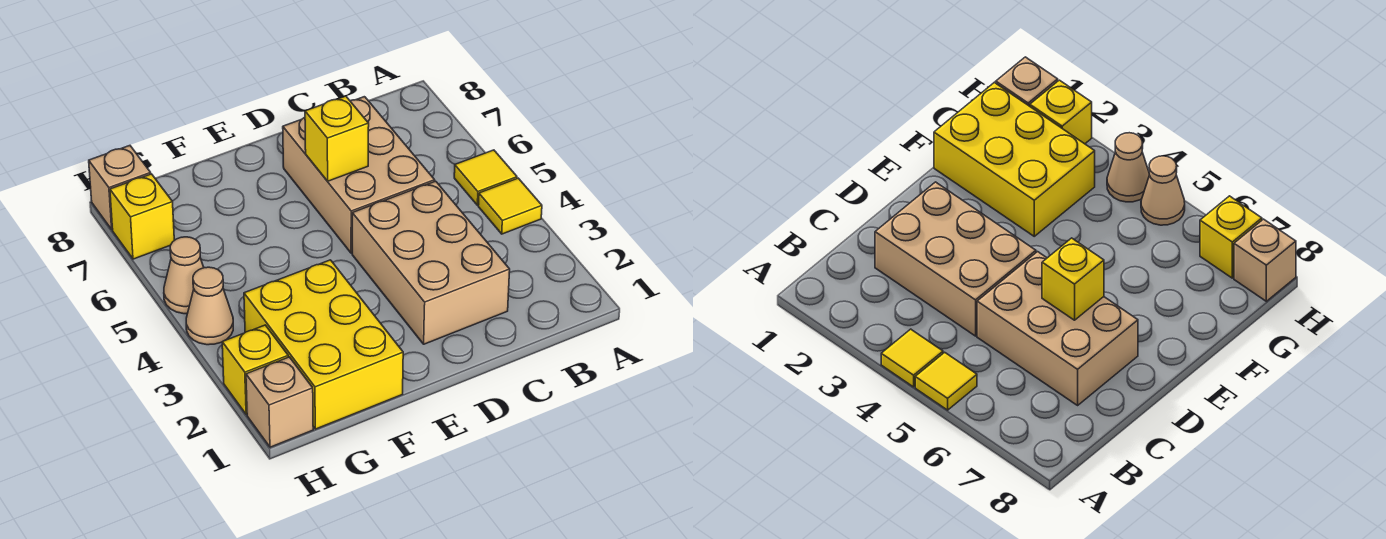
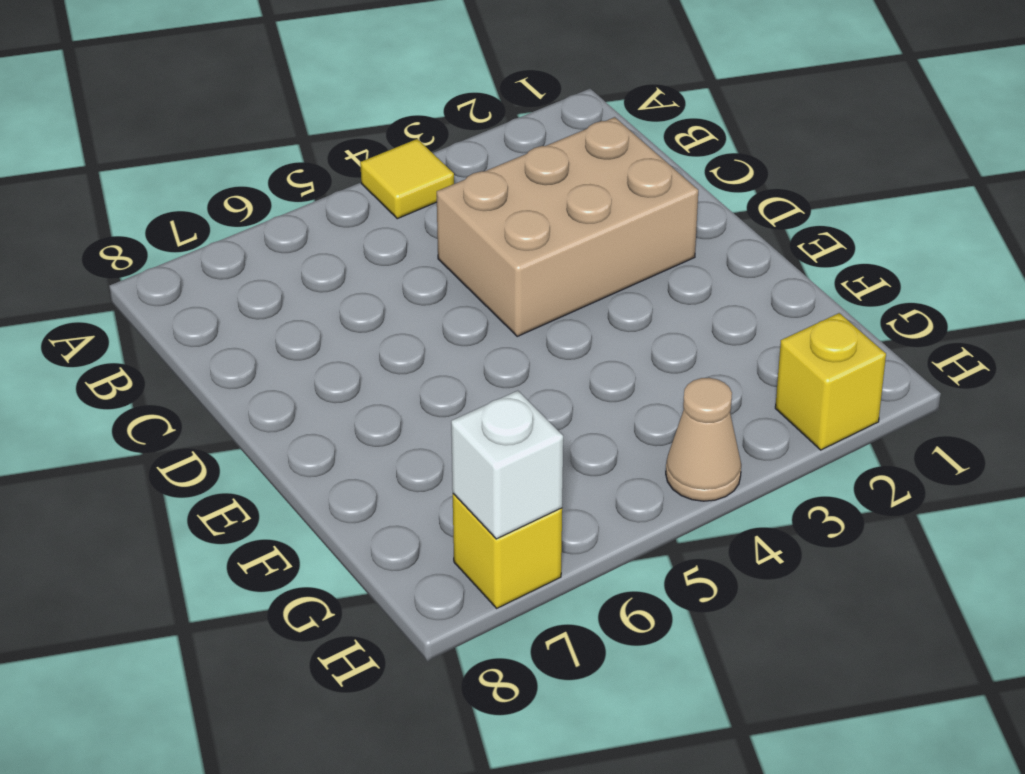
white brick H7 level 2 -> none
none -> yellow tile A5 level 1
none -> tan brick C5:D7 level 1
none -> yellow brick F1:G3 level 1

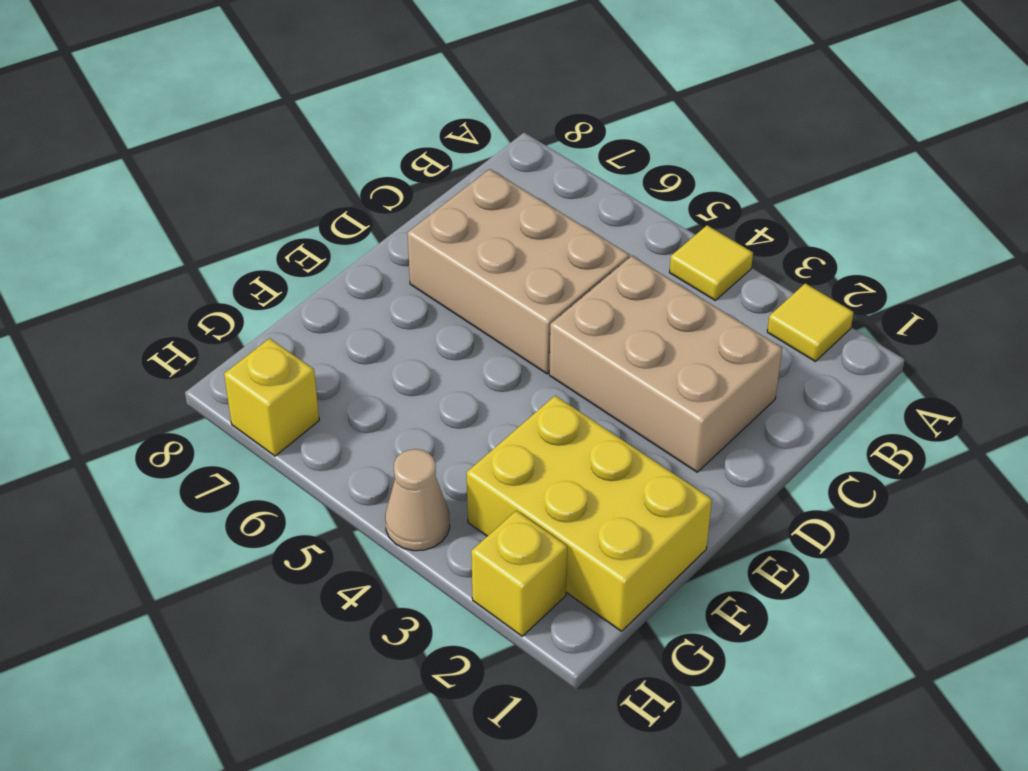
yellow tile A2 level 1 -> yellow tile A5 level 1
none -> tan brick H1 level 1
none -> tan cone H5 level 1
none -> tan brick H8 level 1

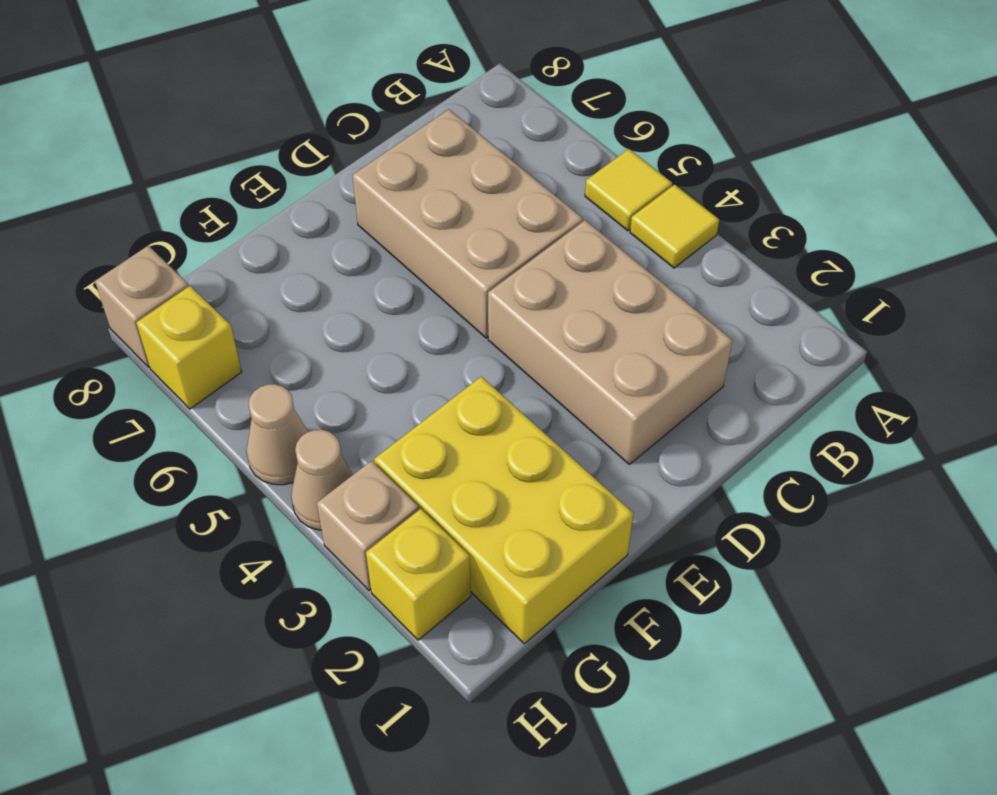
tan brick H3 level 1 -> tan brick H1 level 1
none -> yellow brick D6 level 2

